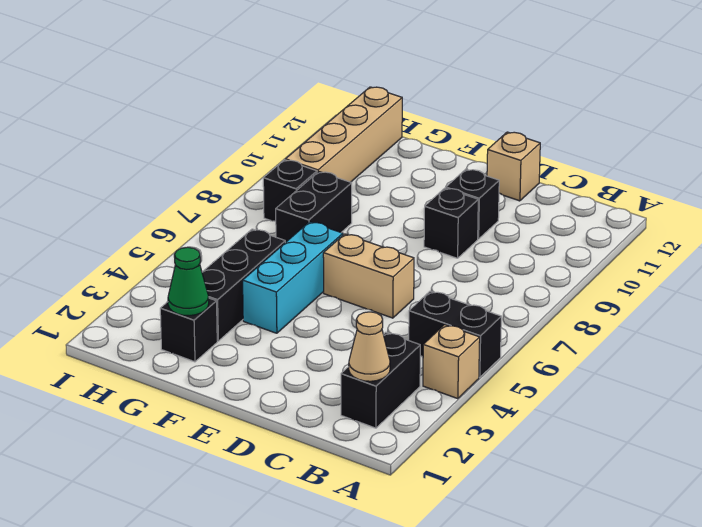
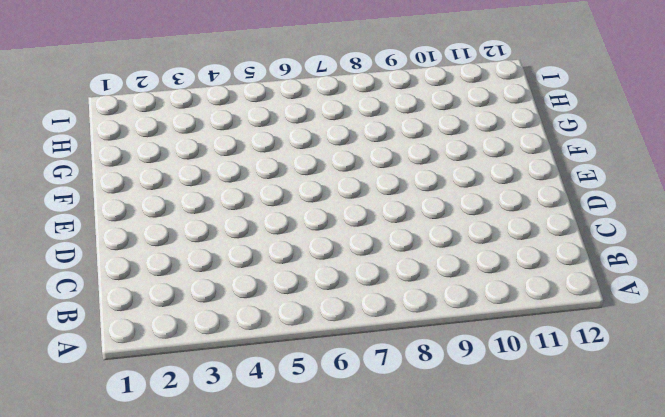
none -> tan brick A4 level 1
none -> black brick A5:B5 level 1
none -> black brick B2:B3 level 1

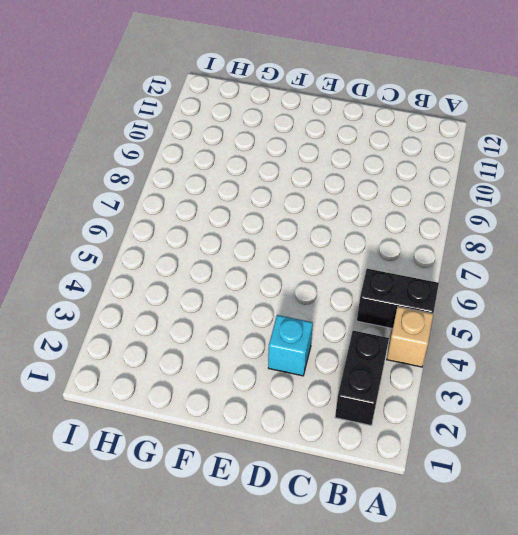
cyan brick D3 level 1 -> none
none -> tan brick D6:E6 level 1
none -> black brick D9 level 1
none -> black brick D10 level 1

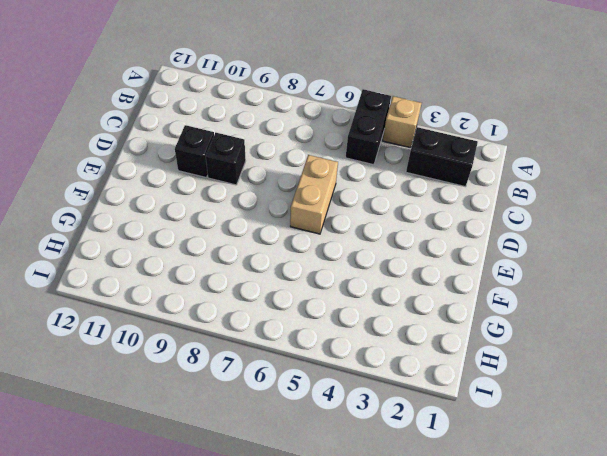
none -> tan brick D12 level 1
none -> cyan brick F4:F6 level 1
none -> black brick G2 level 1

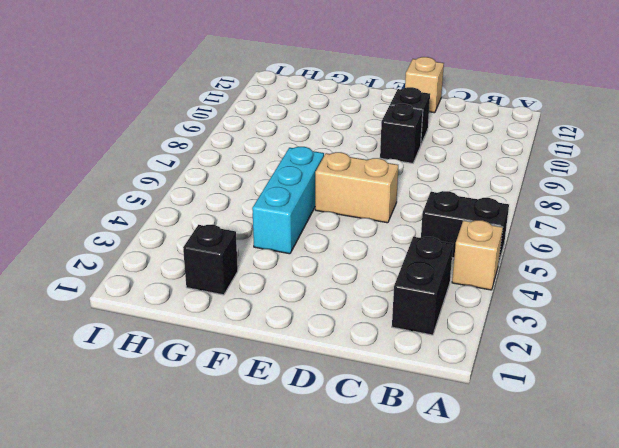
none -> black brick G3:G5 level 1
none -> black brick G7:G8 level 1
none -> black brick H8 level 1

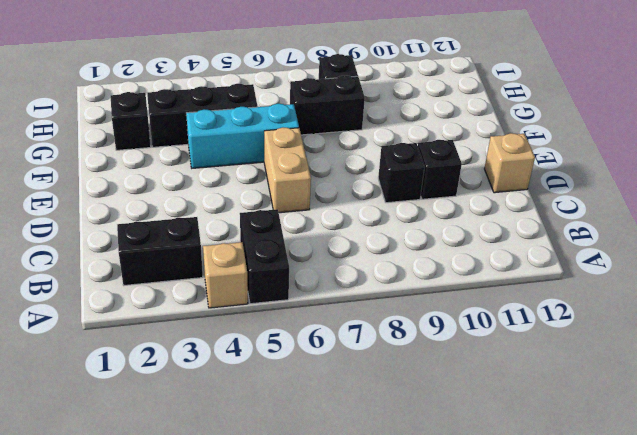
none -> tan brick H9:H12 level 1
none -> tan cone B2 level 2
none -> green cone G2 level 2

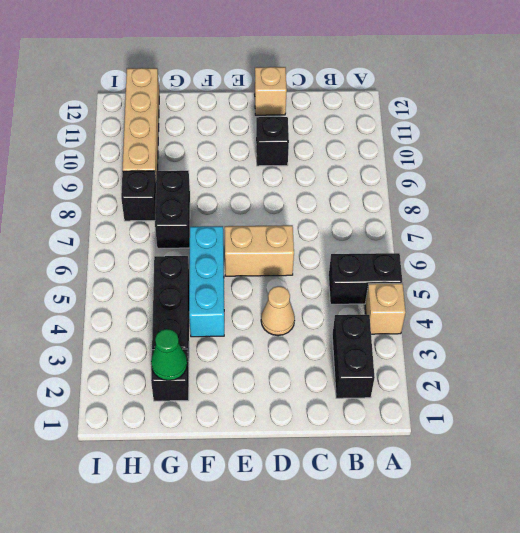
tan cone D4 level 1 -> tan cone B2 level 2
none -> black brick D9 level 1

